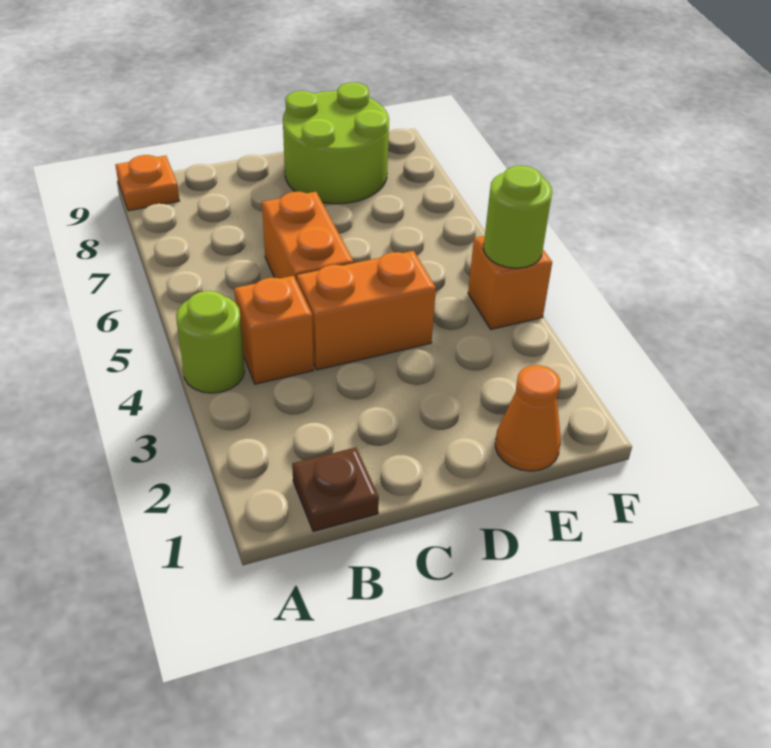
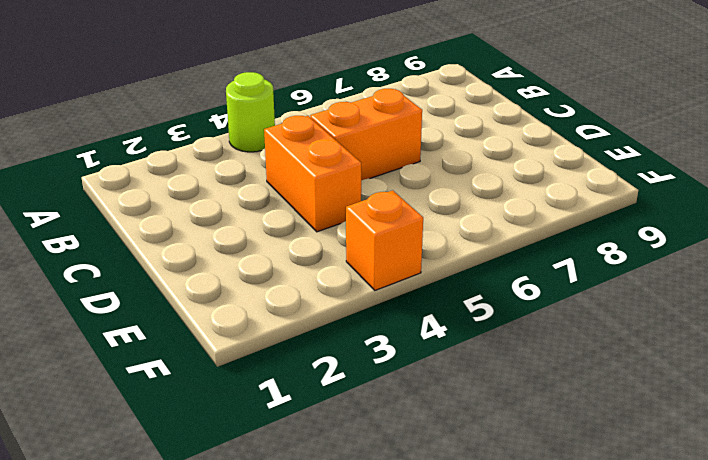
none -> orange plate A9 level 1
none -> brown plate B1 level 1

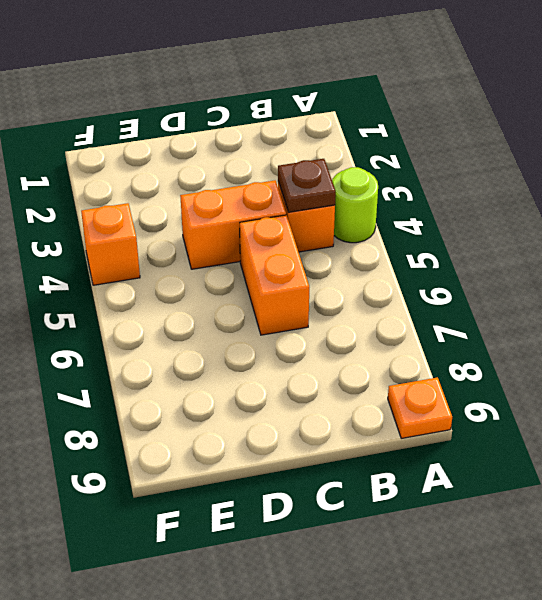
brown plate B4 level 2 -> brown plate B1 level 1
none -> lime round brick D8:E9 level 1
none -> orange cone E1 level 1

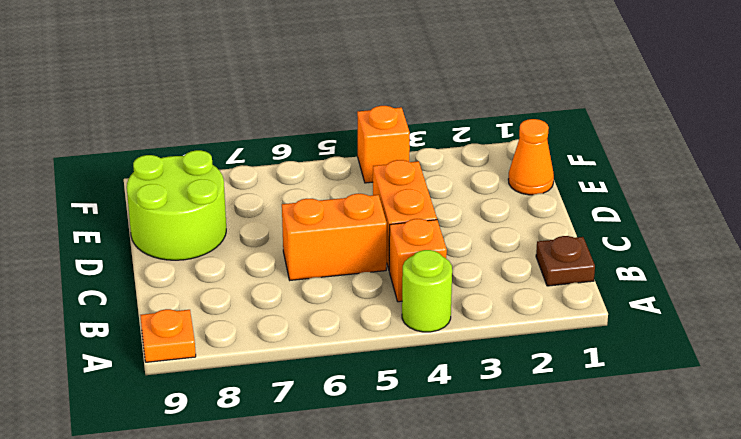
none -> lime round brick F4 level 2

